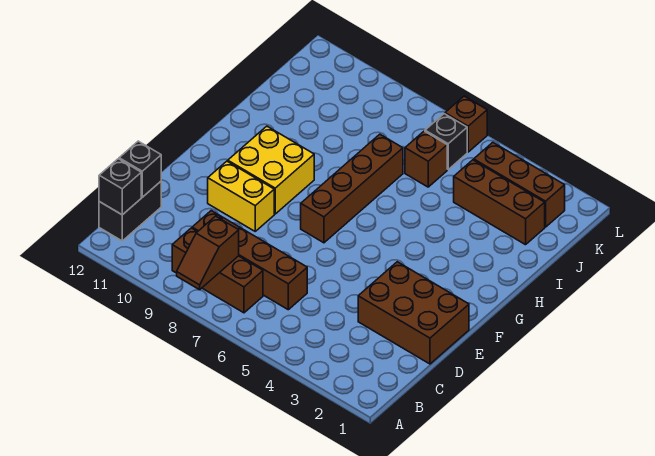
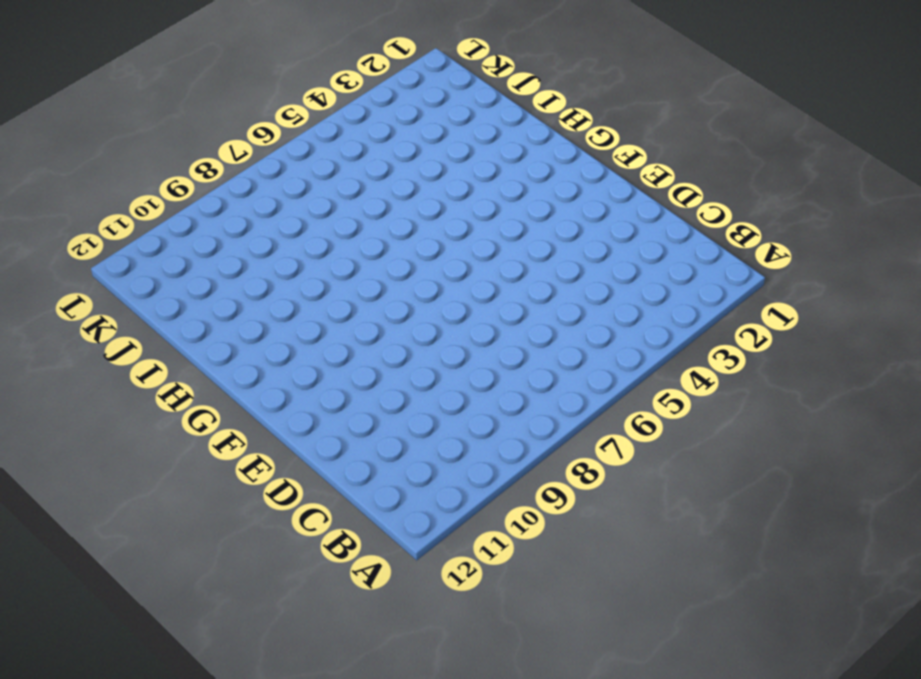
none -> brown brick B7:B9 level 1
none -> black brick B12:C12 level 1
none -> brown brick C6:C9 level 1

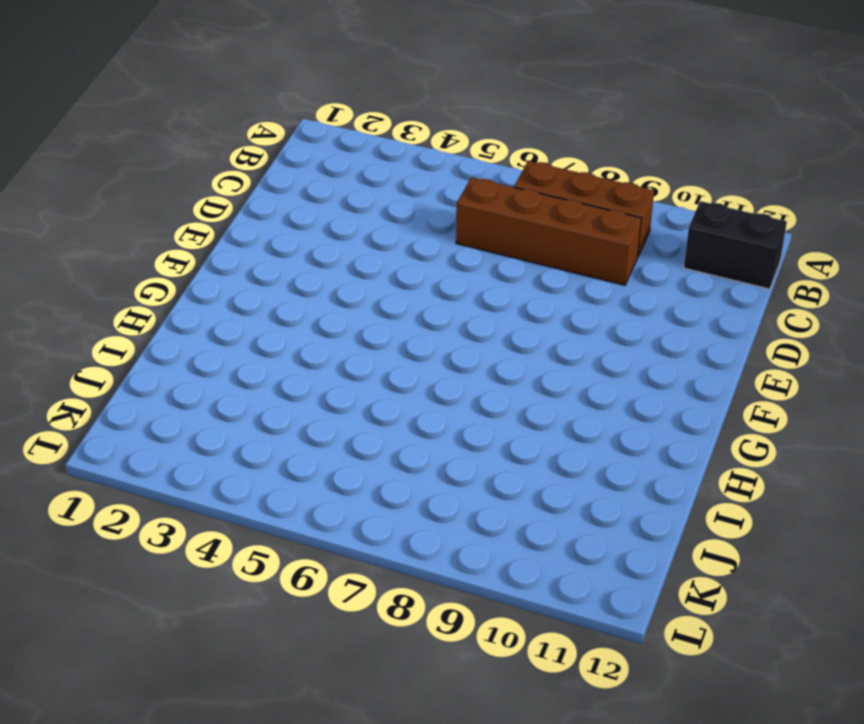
black brick B11:B12 level 1 -> black brick B12:C12 level 1
none -> brown brick D1:E3 level 1
none -> yellow brick E9:E10 level 1
none -> brown brick F7:I7 level 1

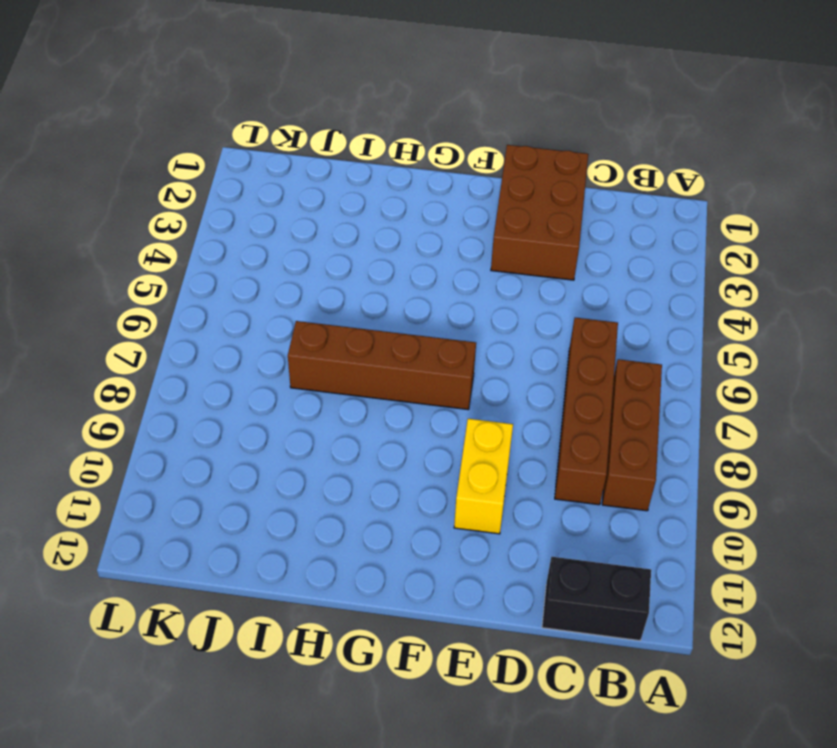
none -> yellow brick F9:G10 level 1
none -> brown brick J2:J4 level 1
none -> brown brick J6 level 1

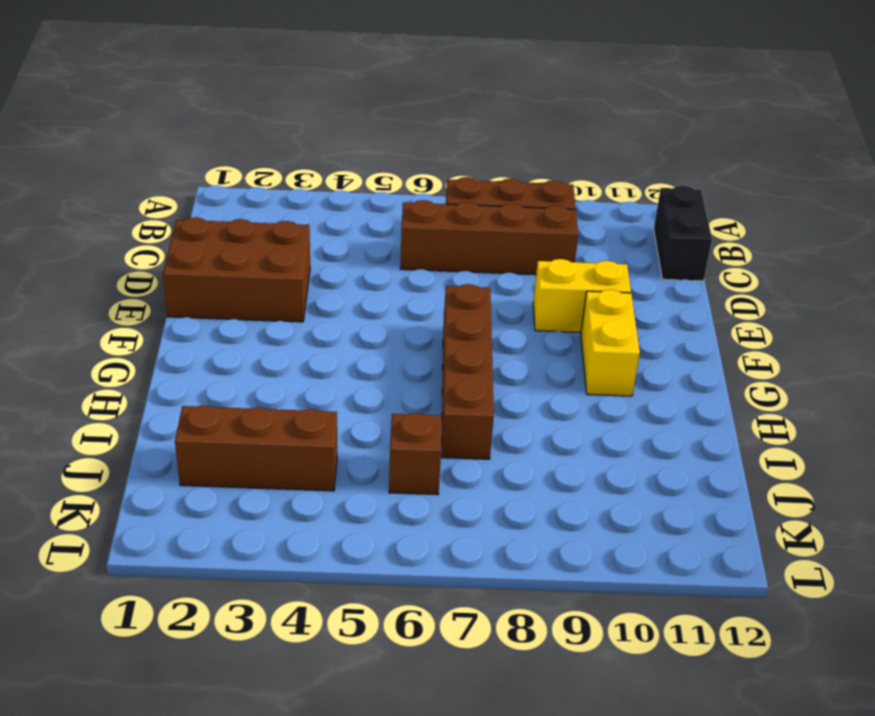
yellow brick F10:G10 level 1 -> yellow brick F9:G10 level 1
none -> brown brick K2:K4 level 1
none -> black brick K6 level 1
none -> brown brick L6 level 1

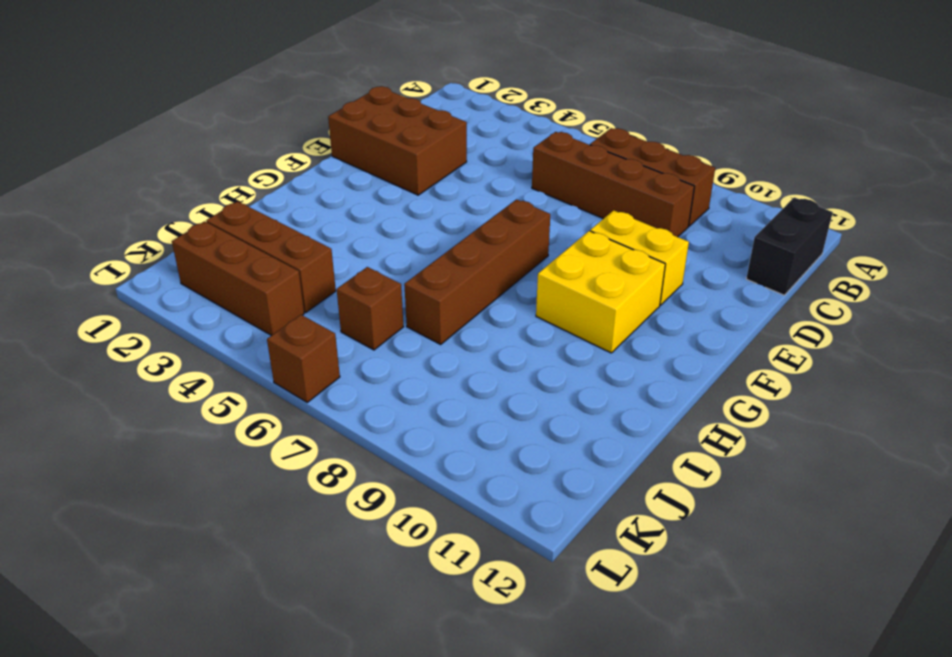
none -> black brick K6 level 1
none -> brown slope A8:B8 level 2 top B
none -> black brick B12 level 2

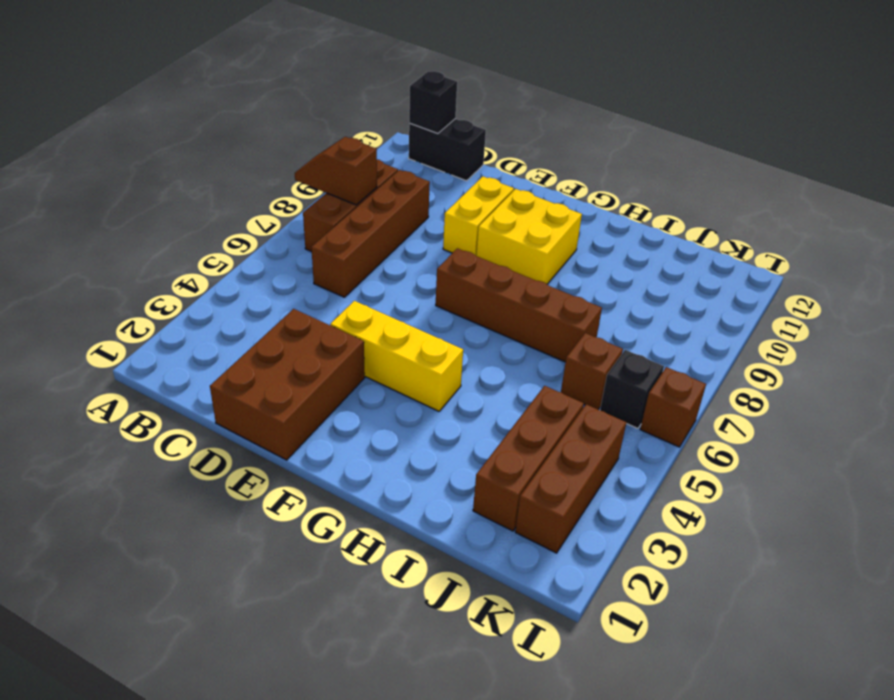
yellow brick E4:G4 level 1 -> none
none -> black brick C12 level 2

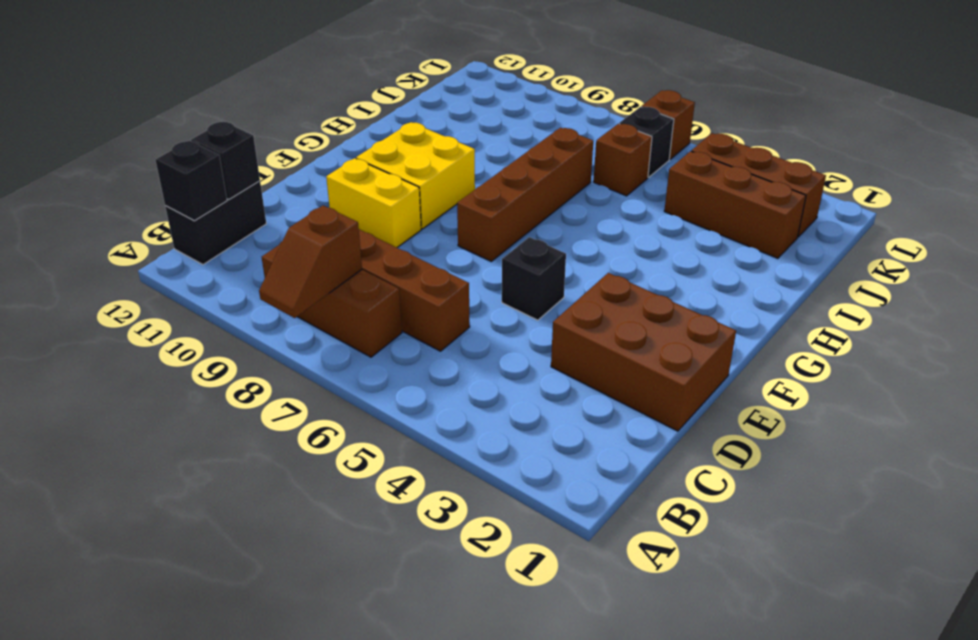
black brick E5 level 1 -> none

